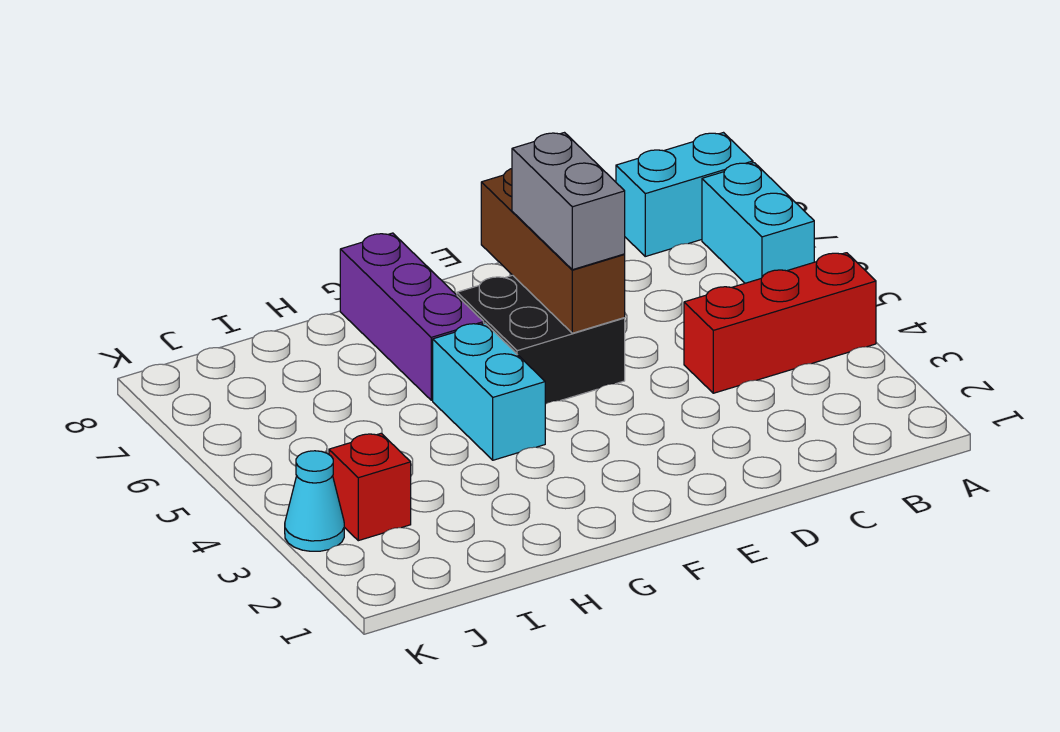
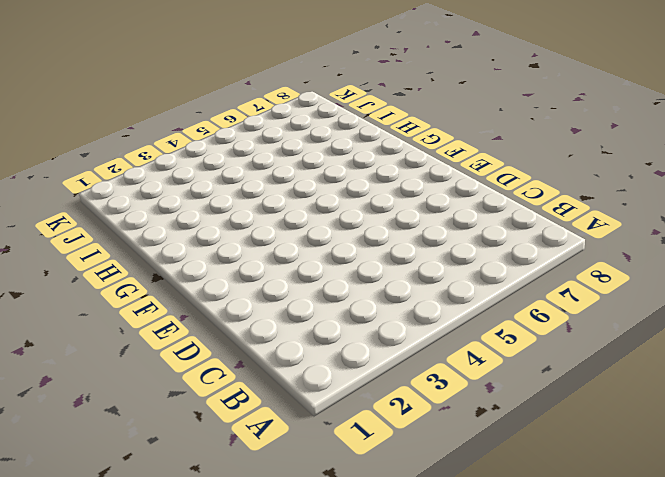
none -> red brick A4:C4 level 1
none -> cyan brick A6:A7 level 1

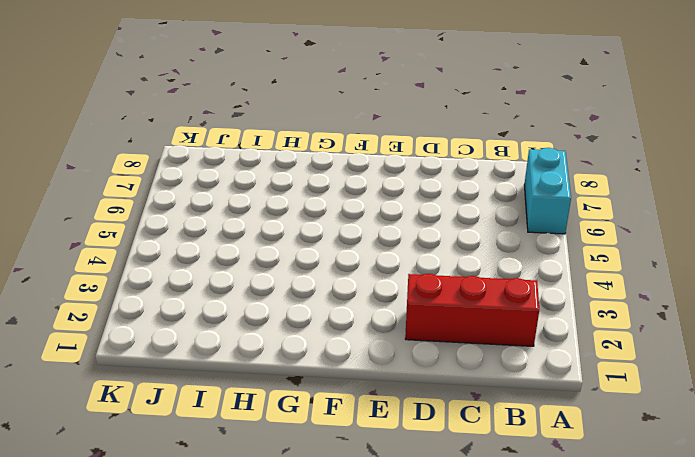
red brick B2:D2 level 1 -> red brick A4:C4 level 1
none -> cyan brick A8:B8 level 1
none -> black brick E5:F6 level 1

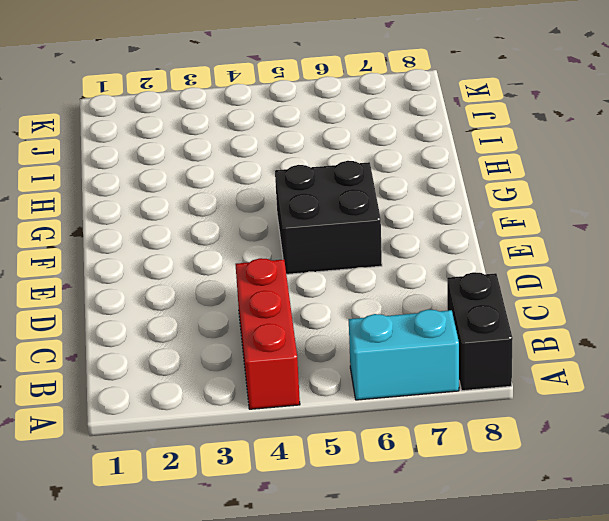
black brick A8:B8 level 1 -> cyan brick A8:B8 level 1
none -> cyan brick G4:G5 level 1
none -> purple brick G6:G8 level 1

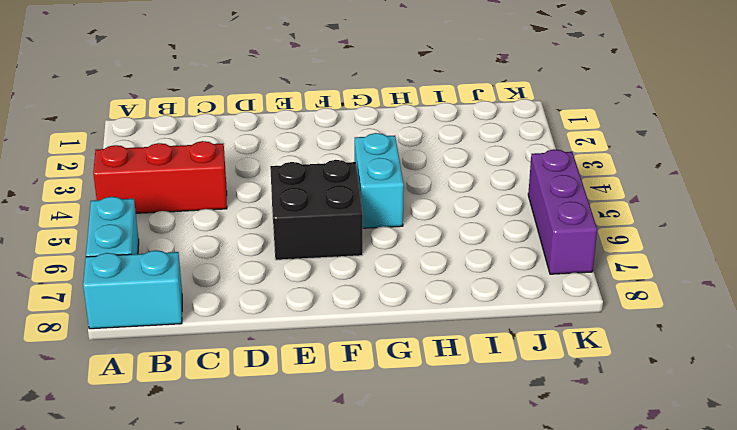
purple brick K5:K7 level 1 -> purple brick G6:G8 level 1
none -> red brick J3 level 1
none -> cyan cone K3 level 1

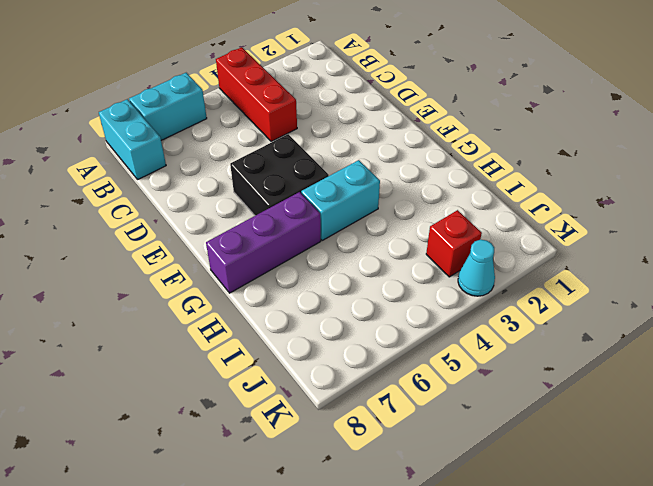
none -> brown brick E5:E7 level 2
none -> grey brick E5:E6 level 3

